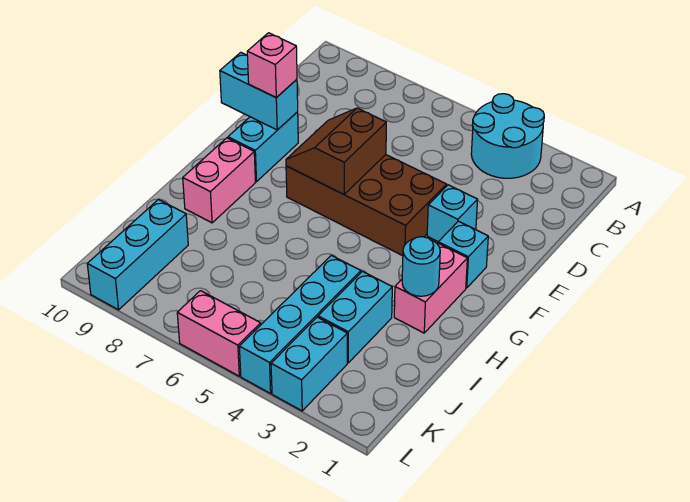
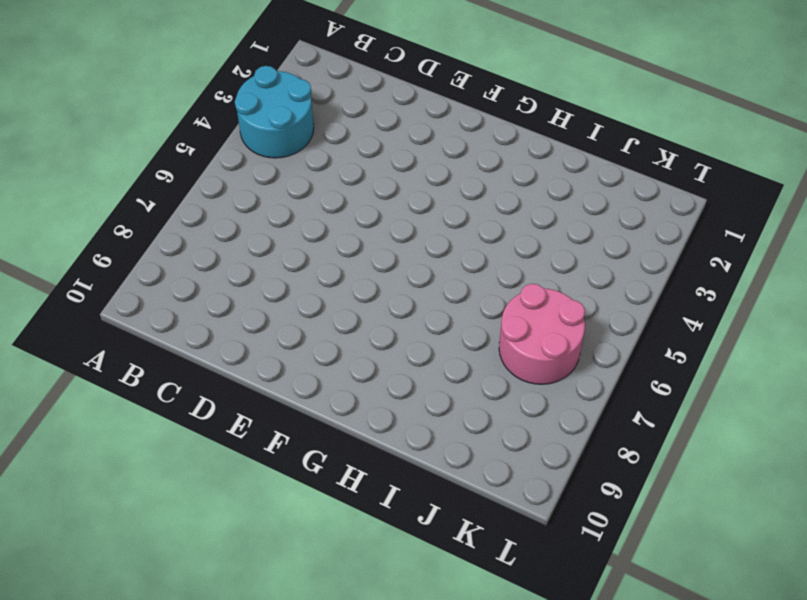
pink round brick J6:K7 level 1 -> none
none -> cyan brick E3 level 1
none -> brown brick E4:F7 level 1
none -> cyan brick E9:F9 level 1

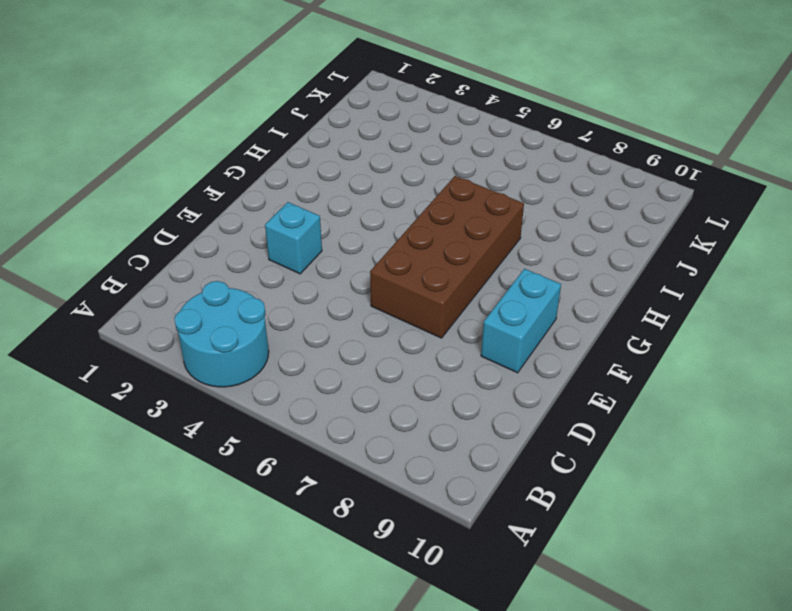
brown brick E6:H7 level 1 -> brown brick E4:F7 level 1
none -> cyan brick F2 level 1
none -> pink brick G2:H2 level 1
none -> pink brick G9:H9 level 1

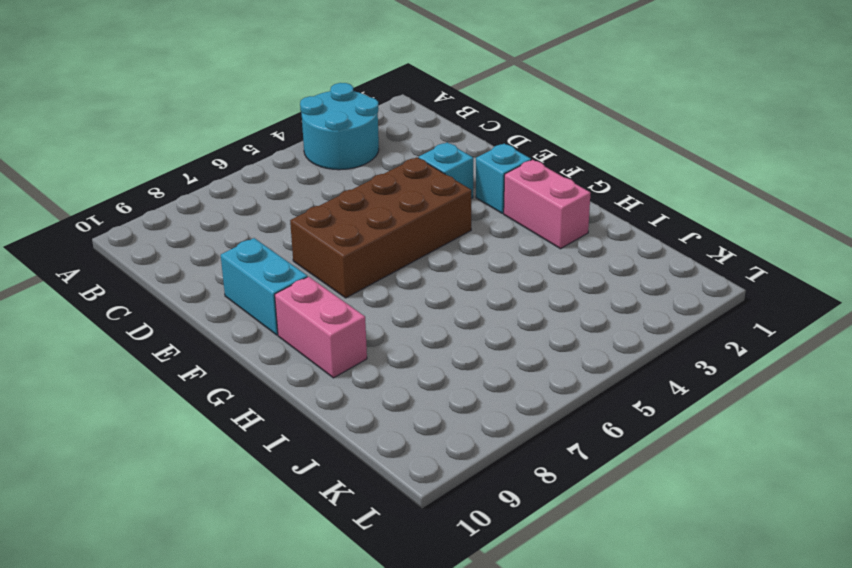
none -> cyan brick I3:J3 level 1
none -> cyan brick I4:L4 level 1
none -> cyan brick J9:L9 level 1

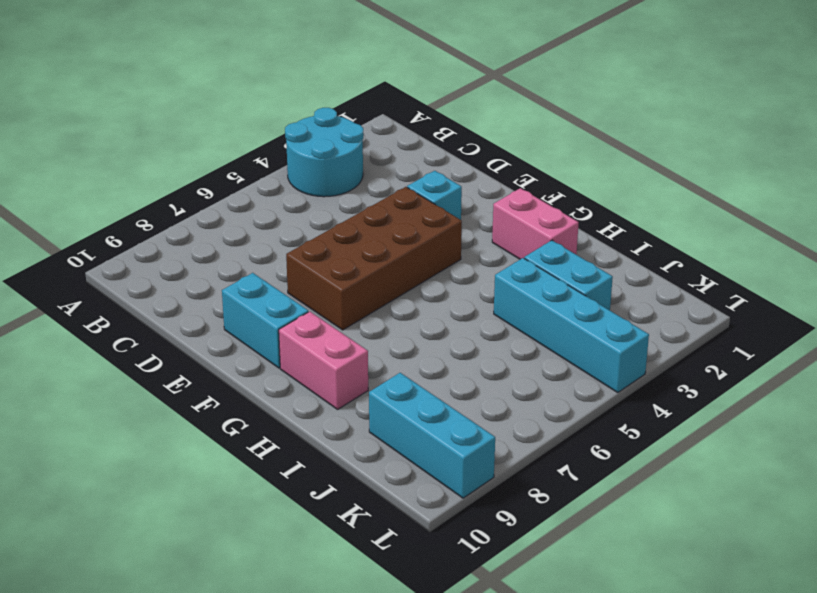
none -> cyan brick F2 level 1
none -> cyan brick K3:L3 level 1
none -> pink brick L5:L6 level 1

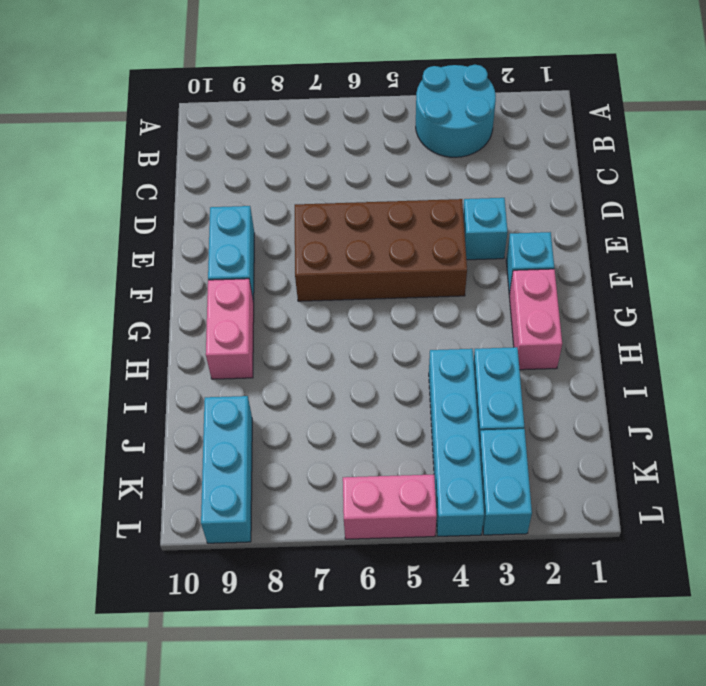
none -> brown slope E6:F7 level 2 top 6
none -> cyan brick E9:E10 level 2
none -> cyan round brick H2 level 2

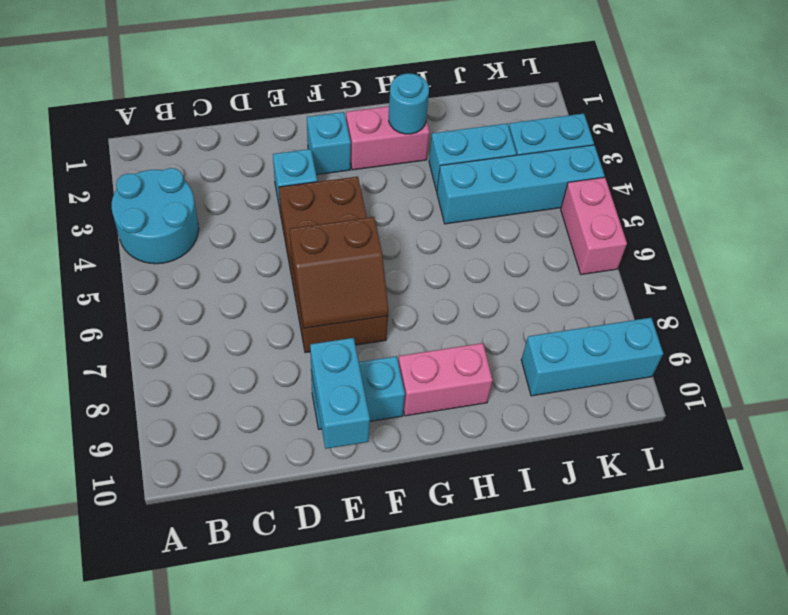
none -> pink brick E9 level 3

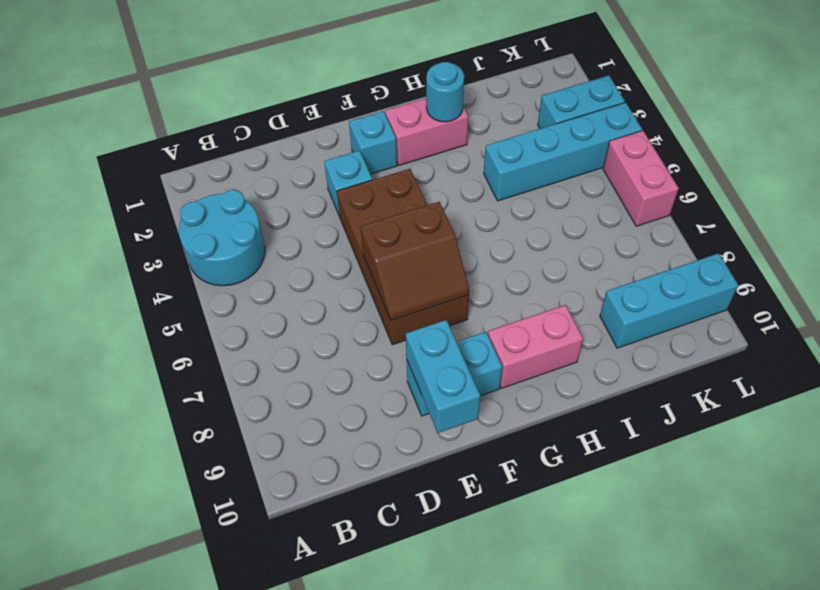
none -> cyan brick I3:J3 level 1
none -> pink brick E9 level 3

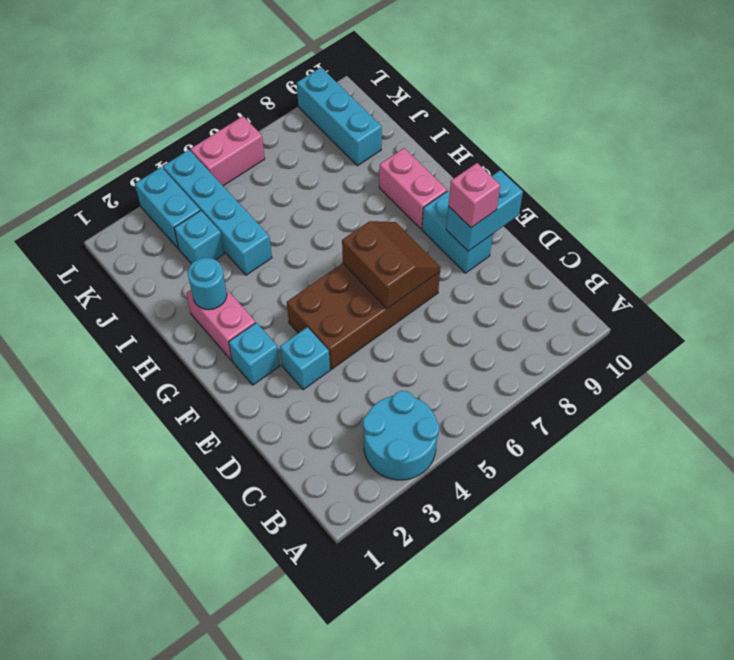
cyan brick J3 level 1 -> cyan brick I3:J3 level 1

